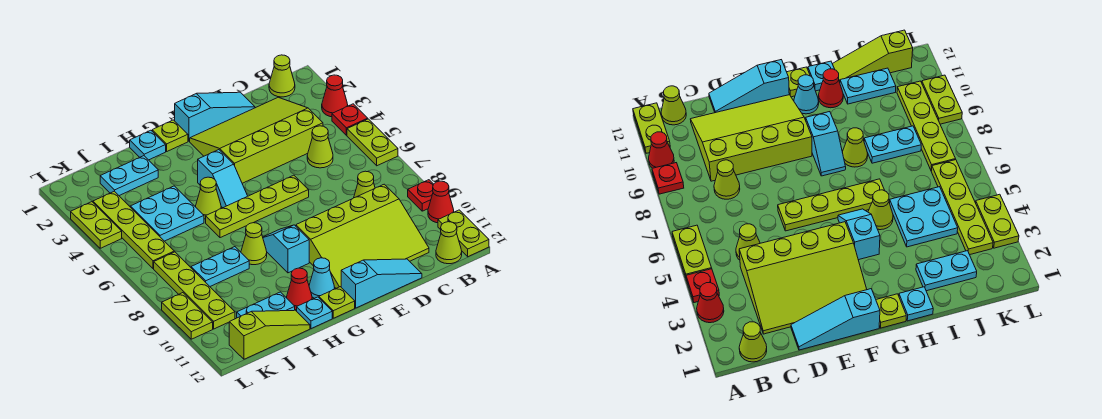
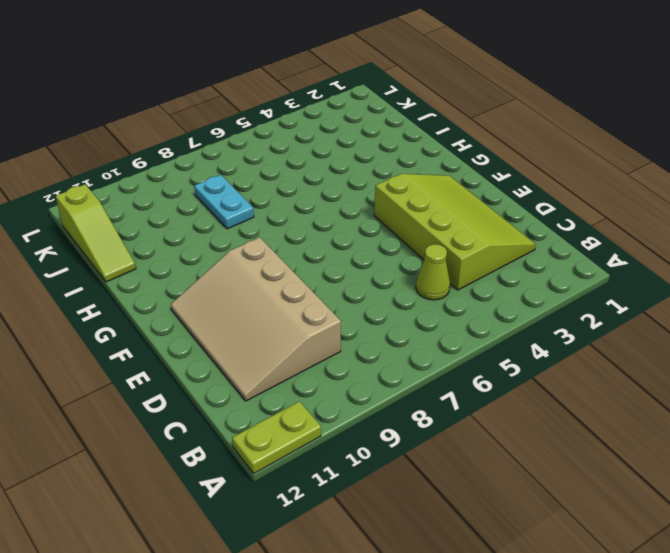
tan slope C9:F11 level 1 top 9 -> lime slope C9:F11 level 1 top 9
none -> red cone A3 level 1
none -> red plate A4 level 1
none -> lime plate A5:A6 level 1
none -> red plate A9 level 1

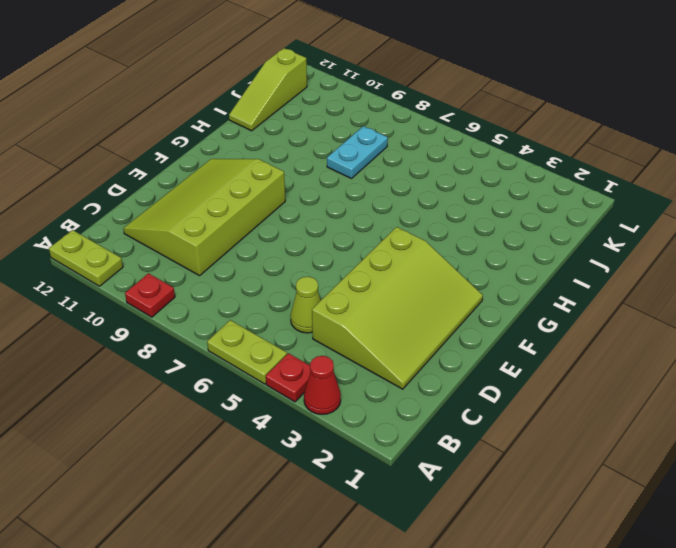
none -> red cone A10 level 1
none -> lime cone B1 level 1
none -> lime cone B12 level 1
none -> lime cone C8 level 1

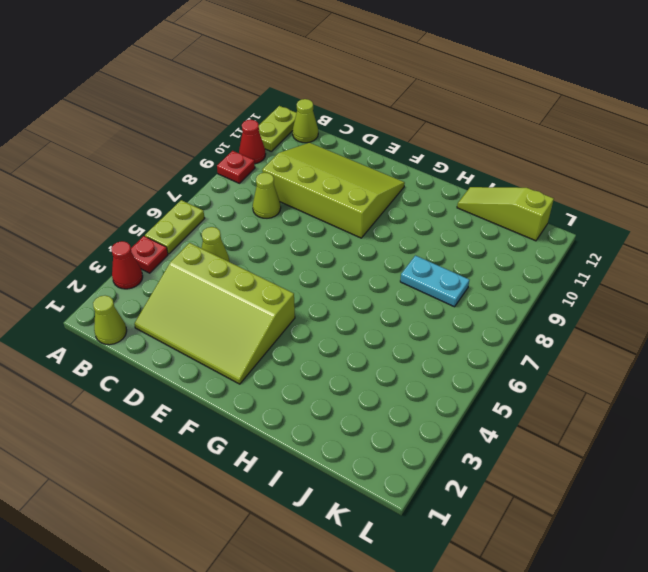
none -> cyan slope D1:F1 level 1 top F
none -> cyan slope D12:F12 level 1 top F
none -> lime plate E6:H6 level 1
none -> lime plate G1 level 1

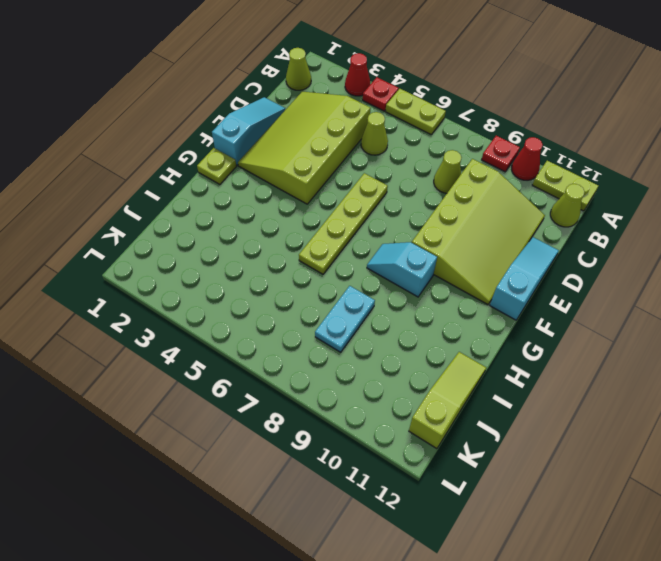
none -> cyan slope G4:G5 level 1 top 4
none -> cyan cone G11 level 1
none -> lime plate G12 level 1
none -> cyan plate H1 level 1

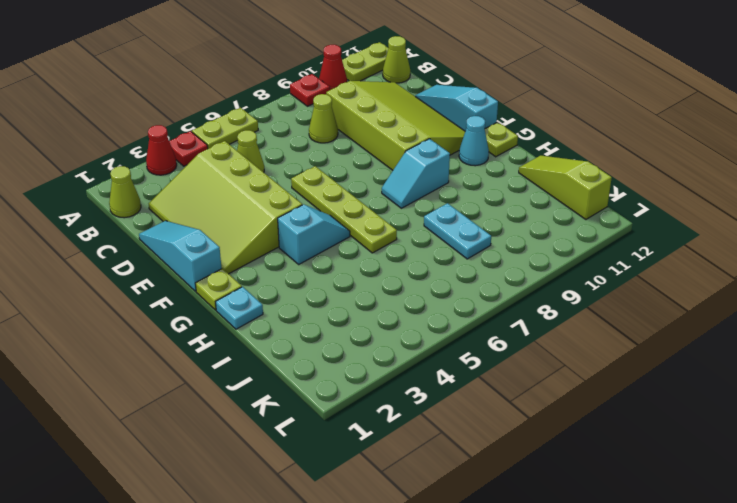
none -> lime cone H5 level 1
none -> lime cone H8 level 1
none -> red cone H11 level 1
none -> cyan plate H12 level 1

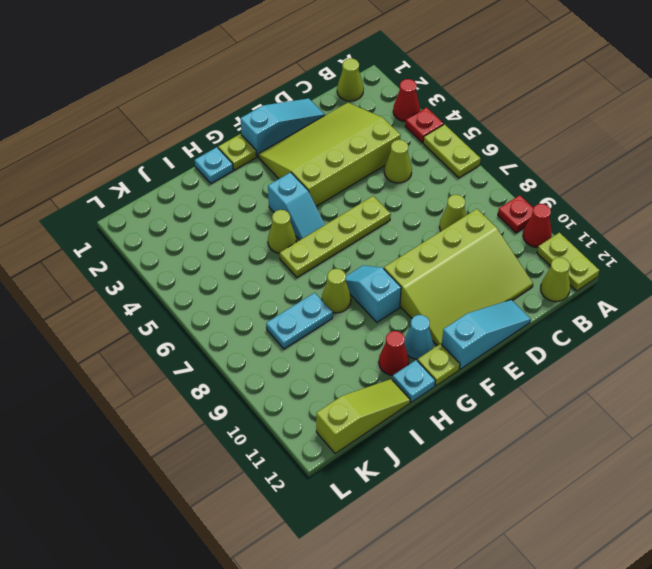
none -> cyan plate I2:J2 level 1
none -> cyan plate I4:J5 level 1
none -> cyan plate I11:J11 level 1
none -> lime plate K3:K6 level 1

